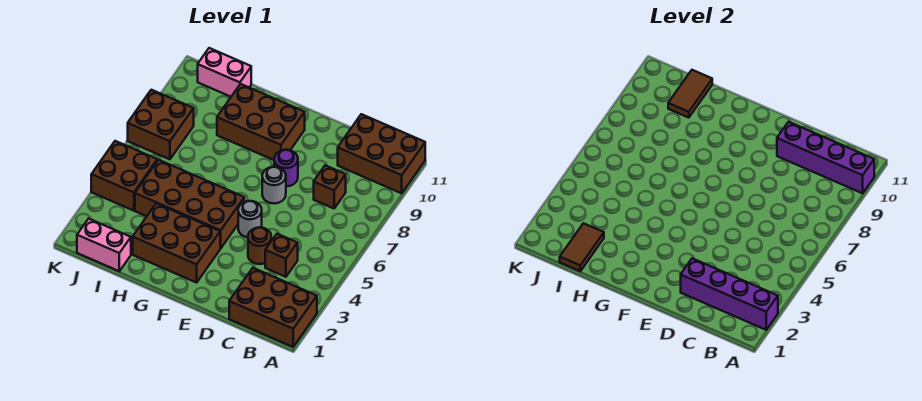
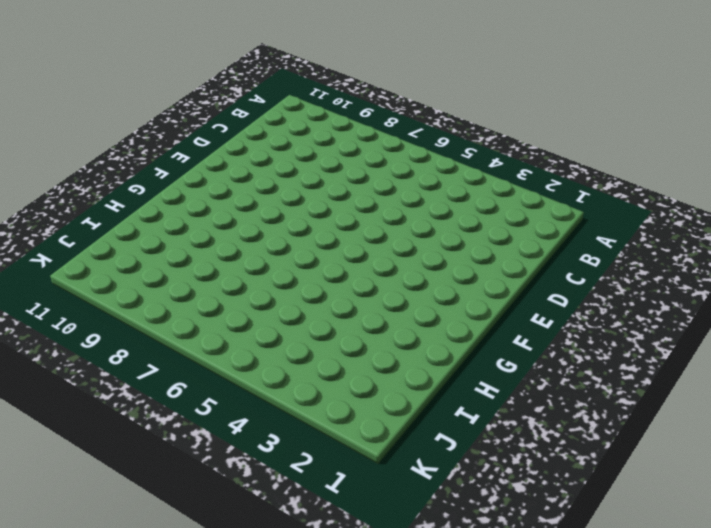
none -> brown brick A1:C2 level 1
none -> brown brick A10:C11 level 1
none -> brown brick C4 level 1

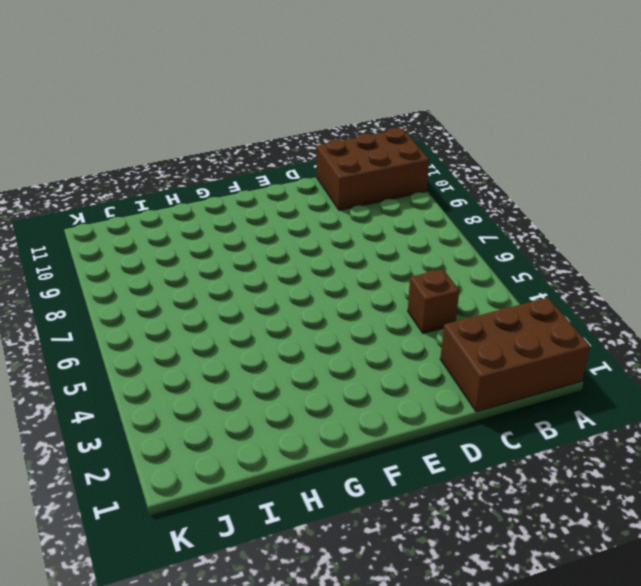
none -> brown brick C8 level 1
none -> brown round brick D4 level 1
none -> grey round brick E5 level 1

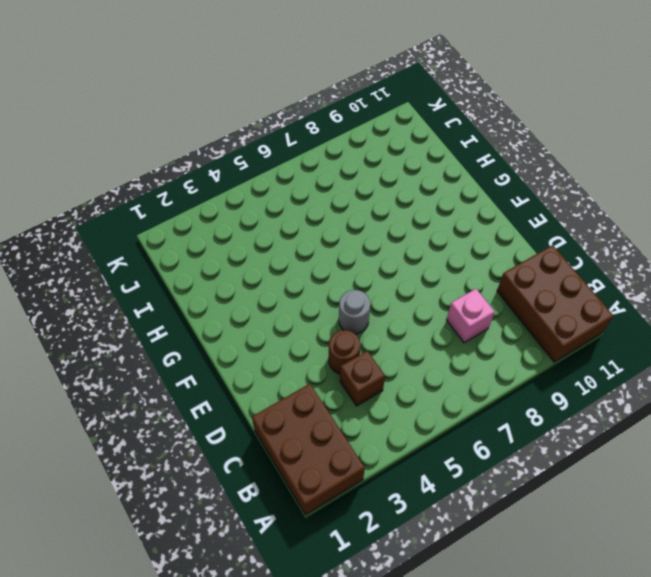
pink brick C8 level 1 -> brown brick C8 level 1
none -> grey round brick E7 level 1
none -> purple round brick E8 level 1
none -> brown brick F2:H3 level 1

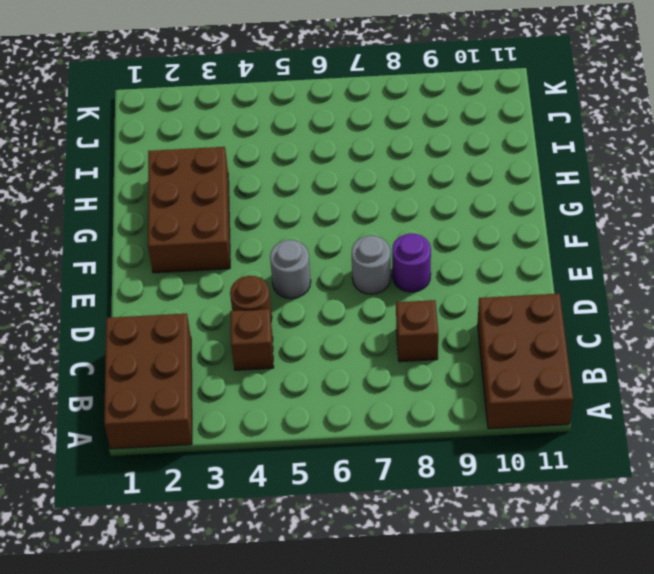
none -> brown brick F4:I5 level 1
none -> brown brick F9:H10 level 1
none -> pink brick I1:J1 level 1

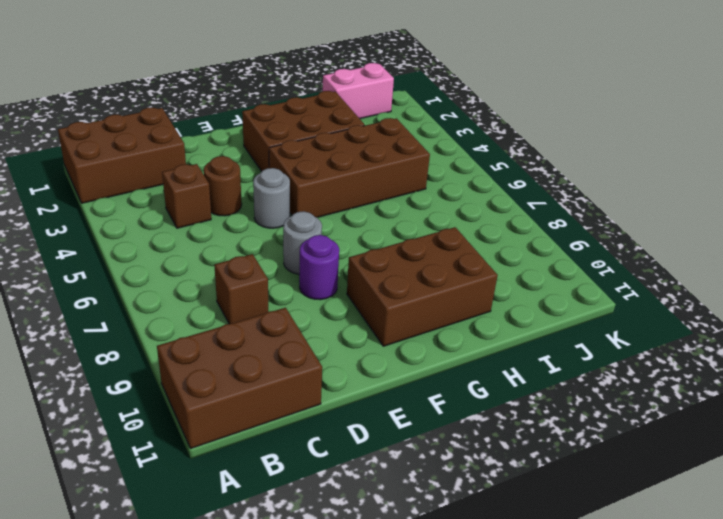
none -> pink brick I11:J11 level 1
none -> brown brick J4:K5 level 1
none -> brown brick J7:K8 level 1

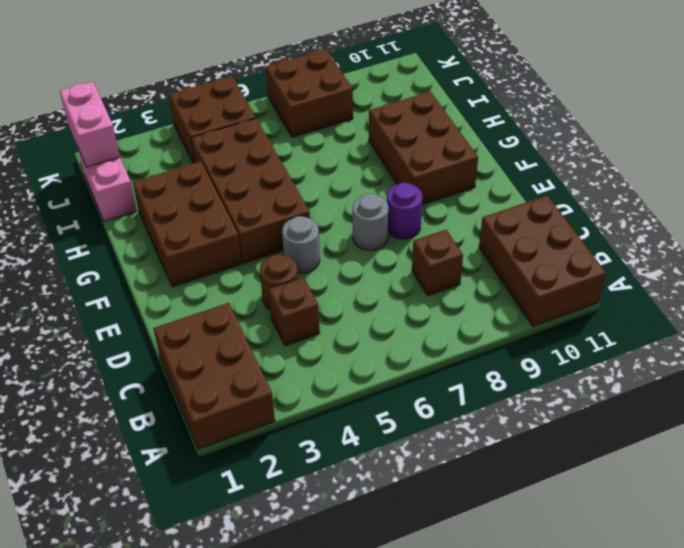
pink brick J1:K1 level 2 -> pink brick I11:J11 level 1
none -> purple brick A2:D2 level 2
none -> purple brick A10:D10 level 2
none -> brown tile I1:I2 level 2

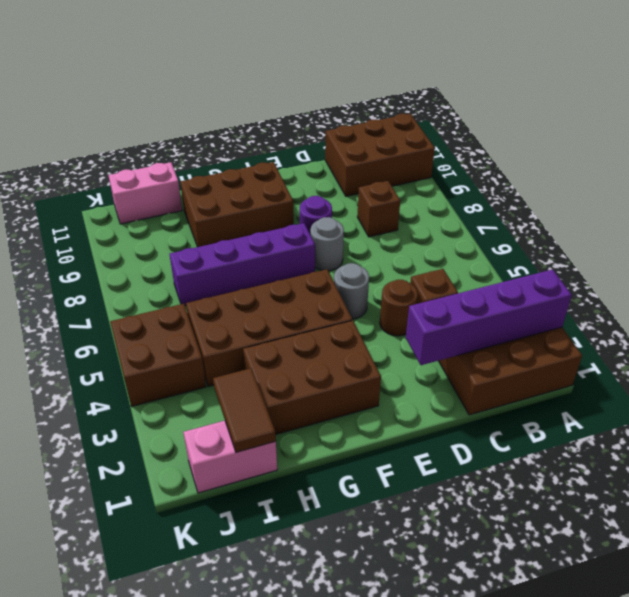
purple brick F7:I7 level 1 -> purple brick A10:D10 level 2
none -> brown brick J7:K8 level 1
none -> brown tile I10:I11 level 2

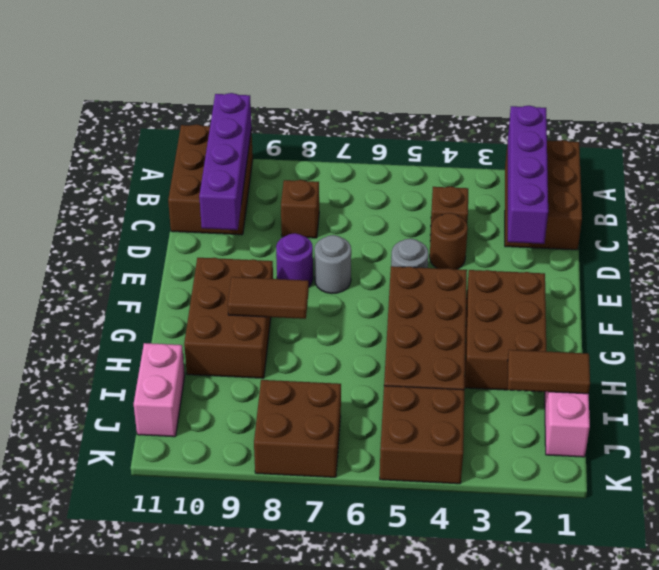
brown tile G8:G9 level 2 -> brown tile I10:I11 level 2

